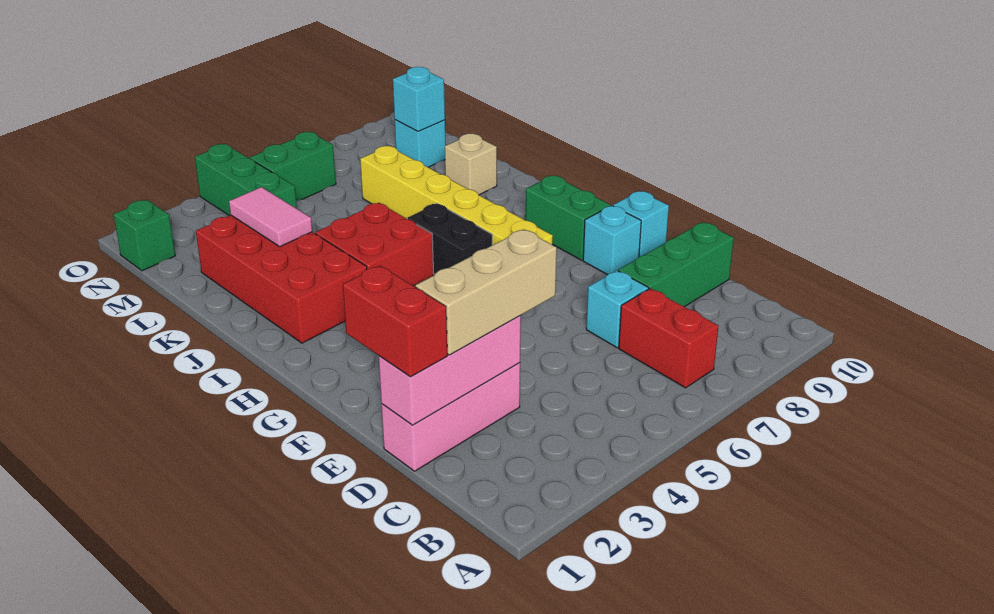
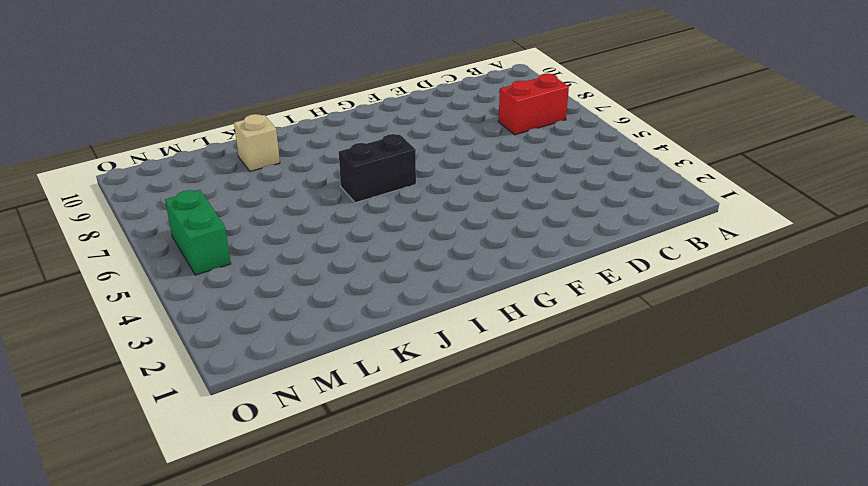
none -> pink brick D1:D3 level 1
none -> cyan brick D7 level 1
none -> green brick D8:D10 level 1

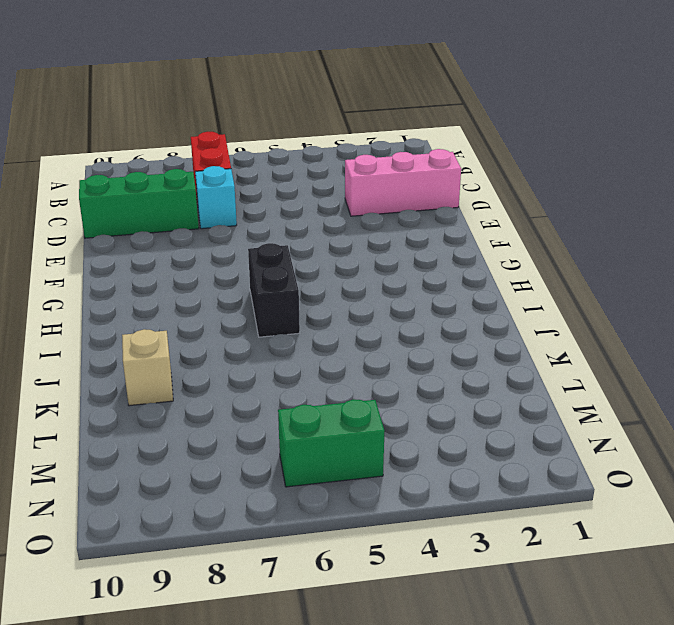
none -> cyan brick F9 level 1
none -> cyan brick F10 level 1
none -> yellow brick G7:L7 level 1

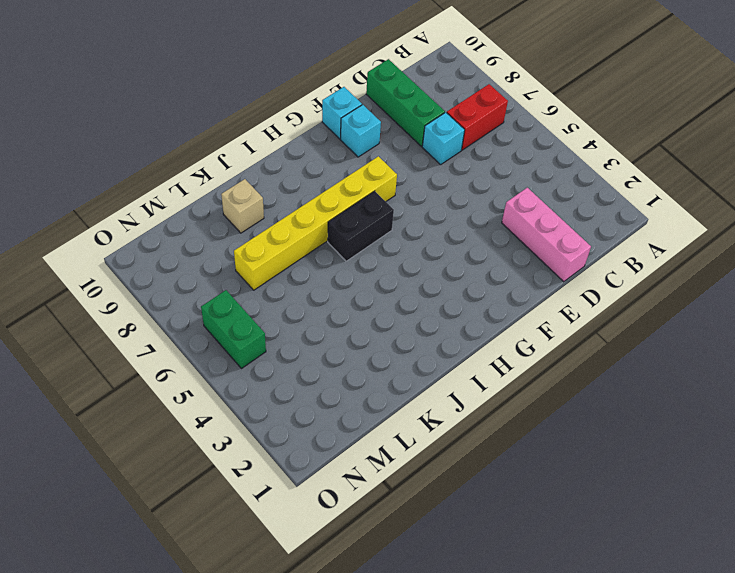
none -> green brick G9:H9 level 1
none -> red brick I2:L3 level 1
none -> red brick I4:J5 level 1

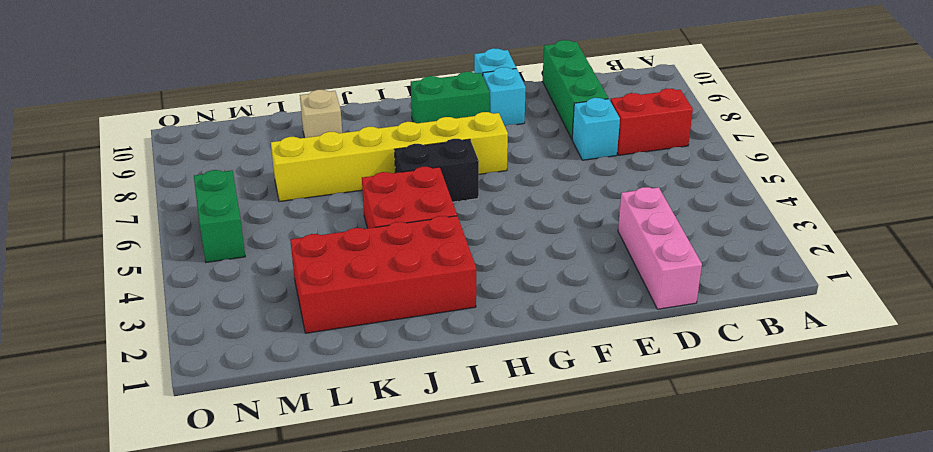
none -> green brick M4:O4 level 1
none -> cyan brick M9 level 1
none -> green brick N1 level 1

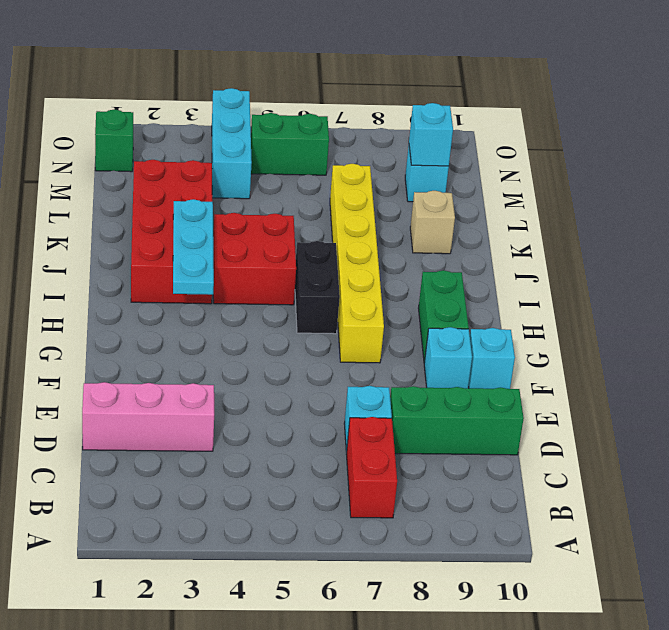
cyan plate H3:J3 level 2 -> none
cyan brick M4:O4 level 1 -> green brick M4:O4 level 1
none -> pink brick D1:D3 level 2
none -> pink tile K3:L3 level 2
none -> red brick D1:E1 level 3

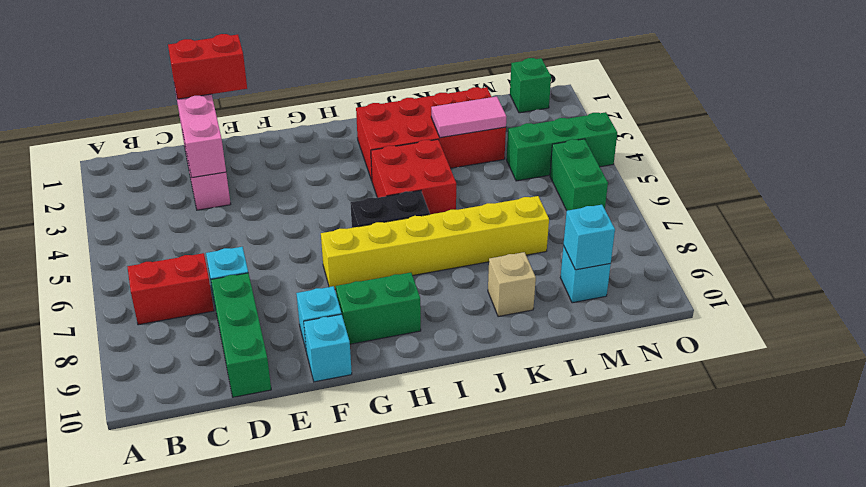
none -> tan brick D2:D4 level 3

